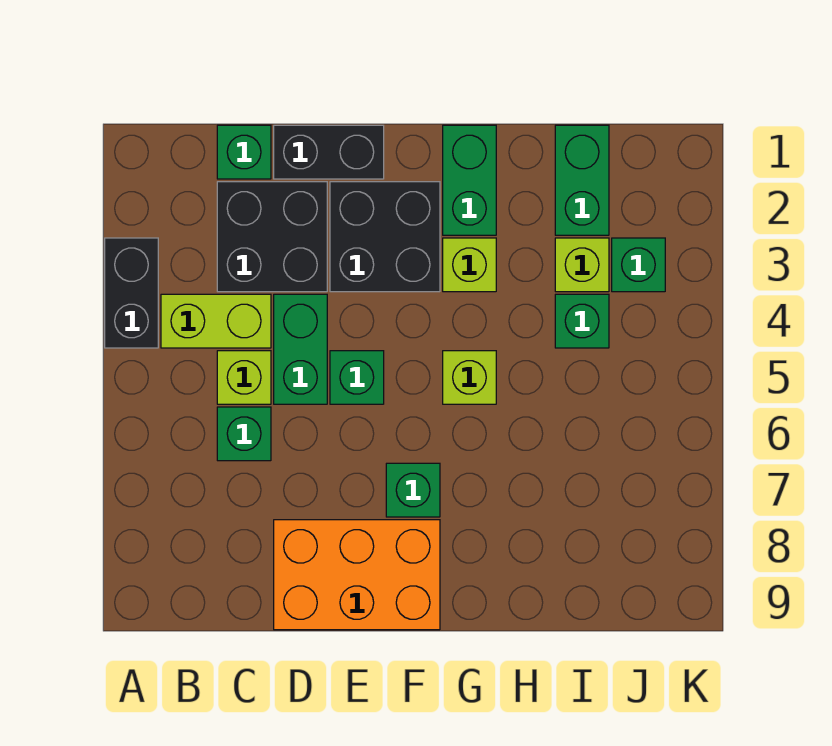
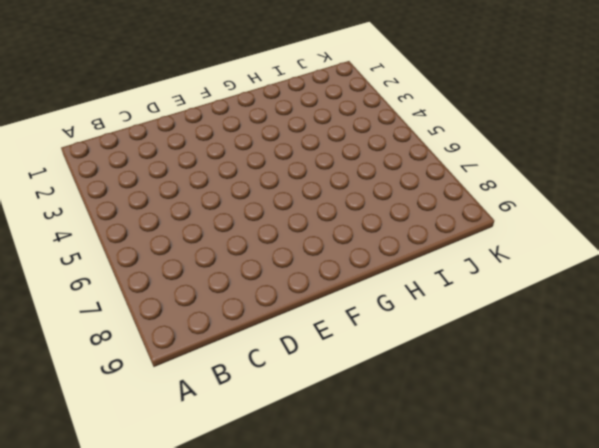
none -> black brick A3:A4 level 1
none -> lime brick B4:C4 level 1
none -> green brick C1 level 1

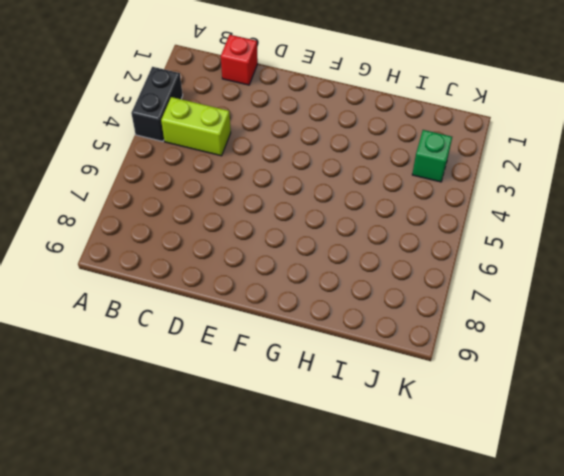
red brick C1 level 1 -> green brick C1 level 1
none -> black brick C2:D3 level 1
none -> lime brick C5 level 1
none -> green brick C6 level 1

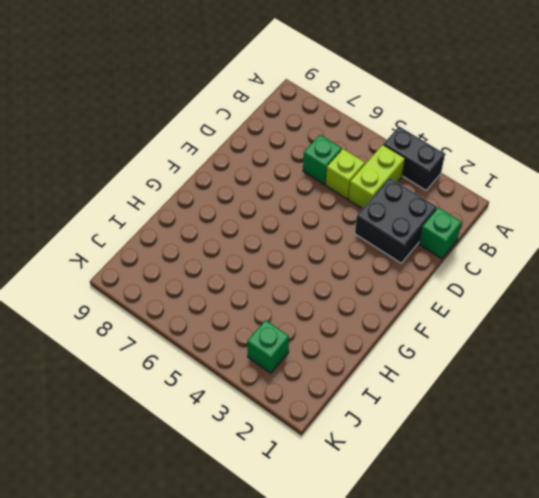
none -> black brick D1:E1 level 1
none -> green brick D4:D5 level 1
none -> orange brick D8:F9 level 1

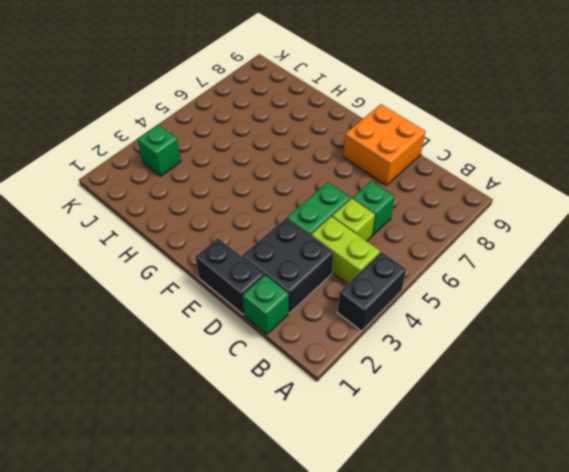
orange brick D8:E9 level 1 -> orange brick D8:F9 level 1
none -> black brick E2:F3 level 1
none -> green brick E5 level 1
none -> green brick F7 level 1

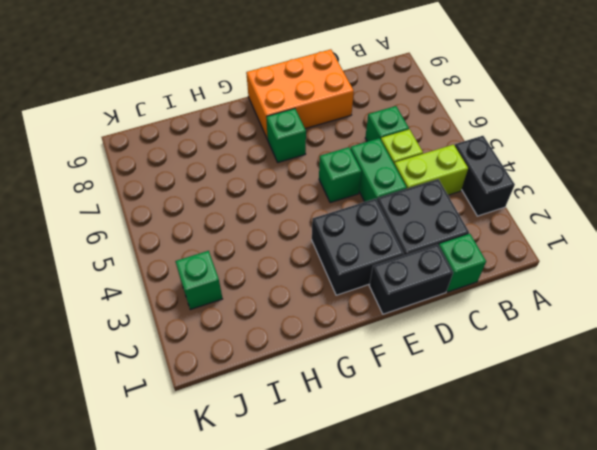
none -> green brick G1:G2 level 1
none -> lime brick G3 level 1
none -> lime brick G5 level 1

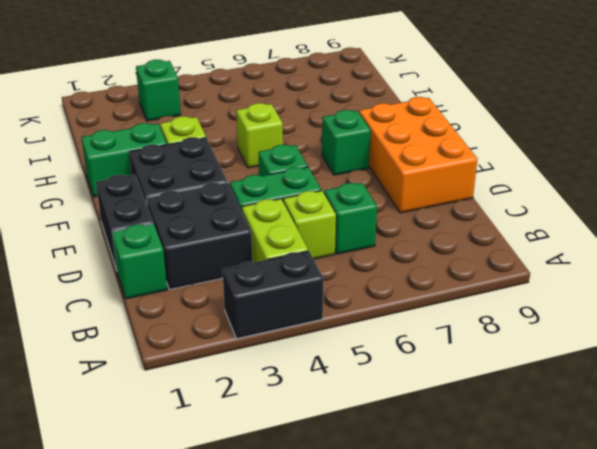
none -> green brick I1:I2 level 1
none -> lime brick I3 level 1
none -> green brick I4 level 1

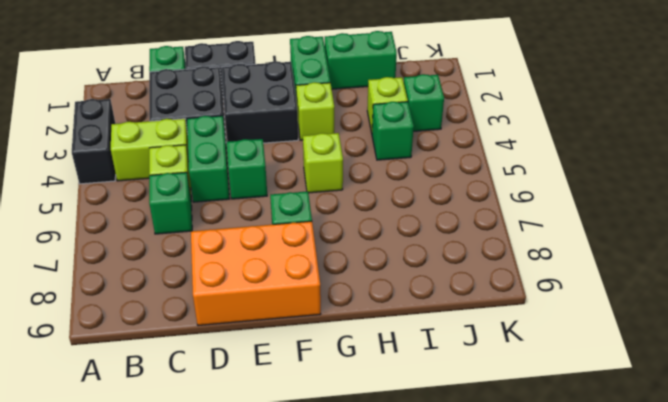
green brick H1:I1 level 1 -> green brick I1:I2 level 1

